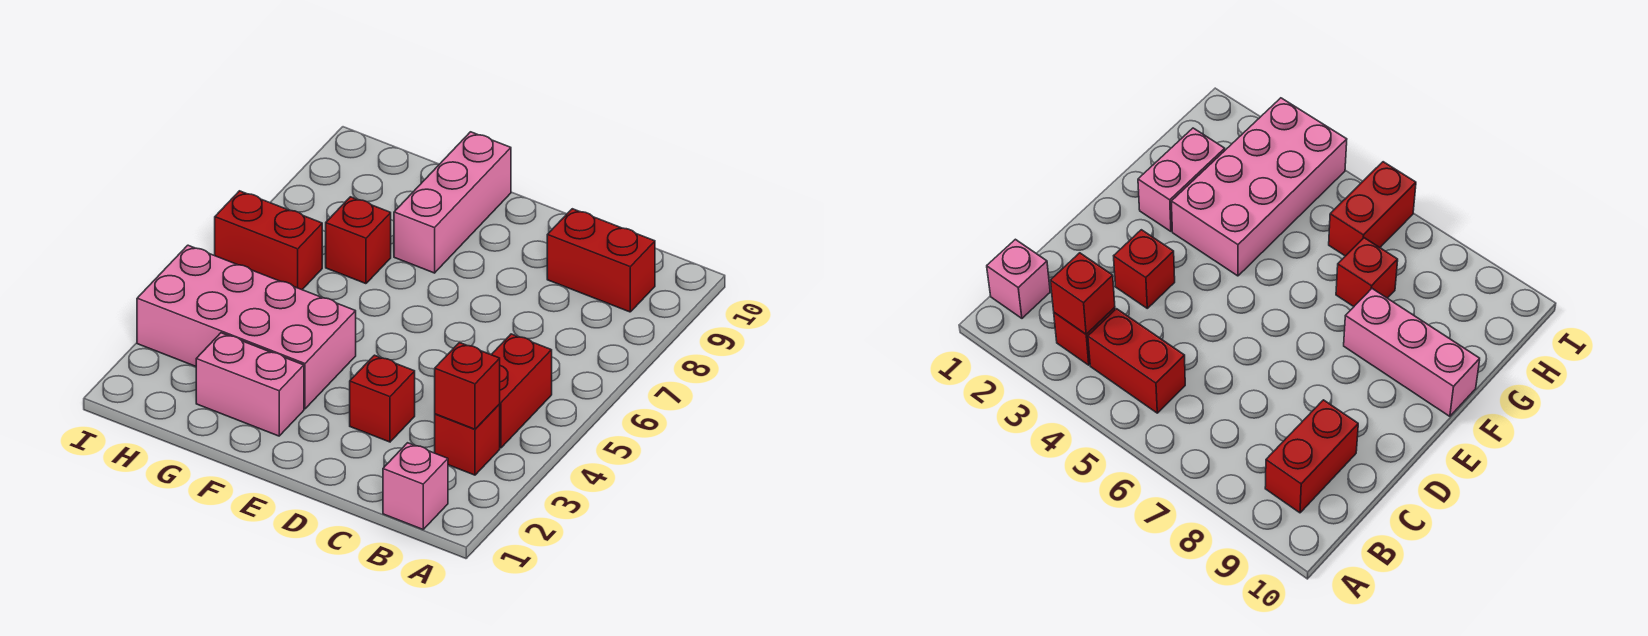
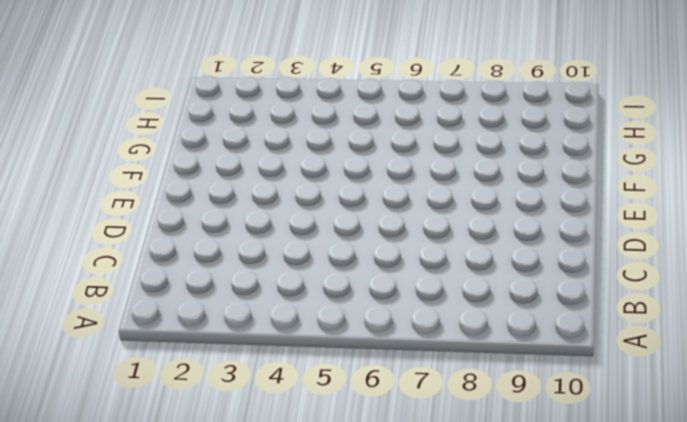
none -> pink brick B1 level 1
none -> red brick B3 level 1

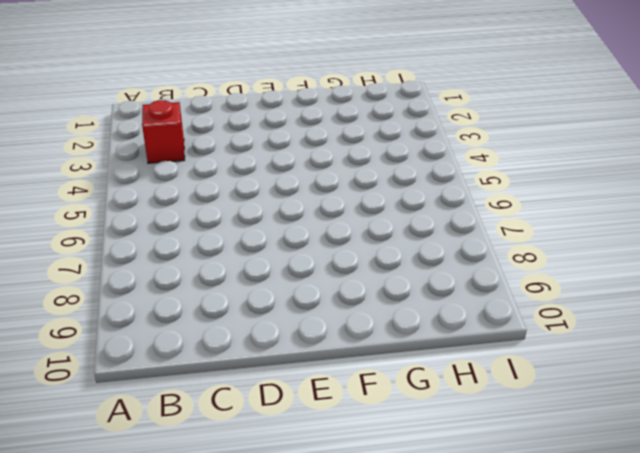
none -> pink brick B1 level 1
none -> red brick B4:B5 level 1

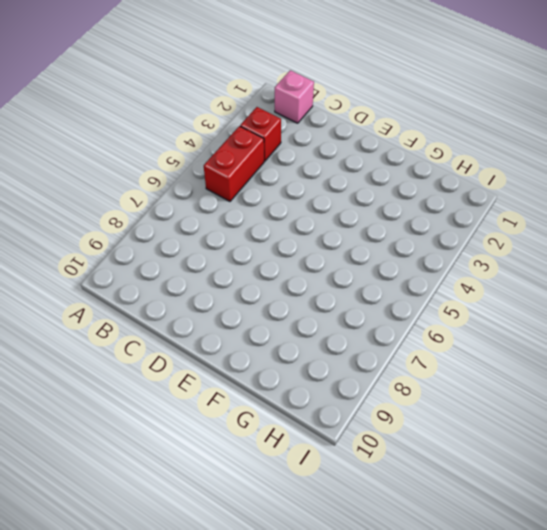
none -> red brick B9:C9 level 1
none -> red brick D3 level 1

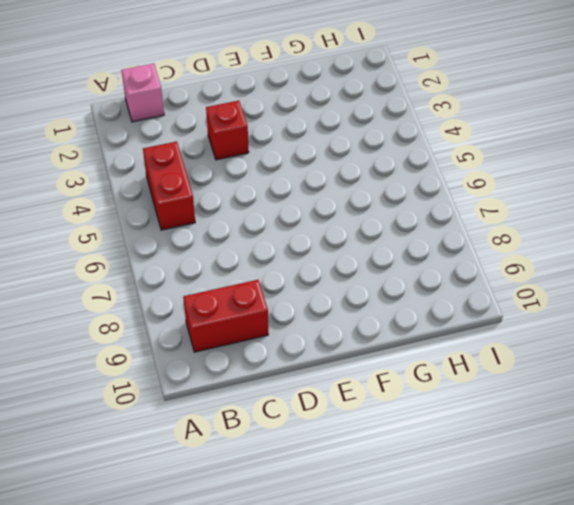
none -> red brick B3 level 1
none -> pink brick F2:G2 level 1

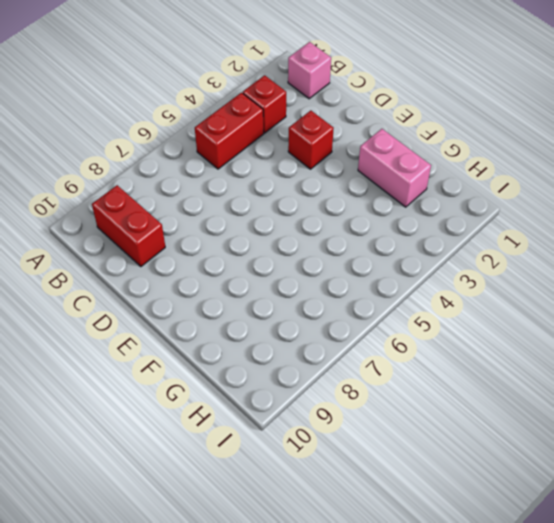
none -> pink brick F3:I4 level 1
none -> pink brick F8:F10 level 1

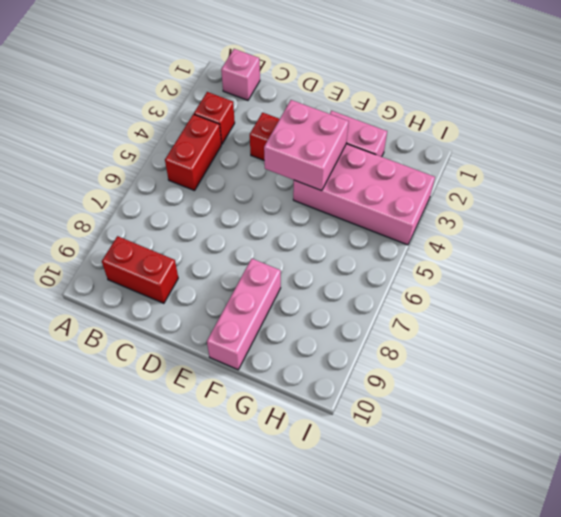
pink brick E3:F4 level 2 -> none
none -> red brick G7 level 1
none -> red brick H6:I6 level 1

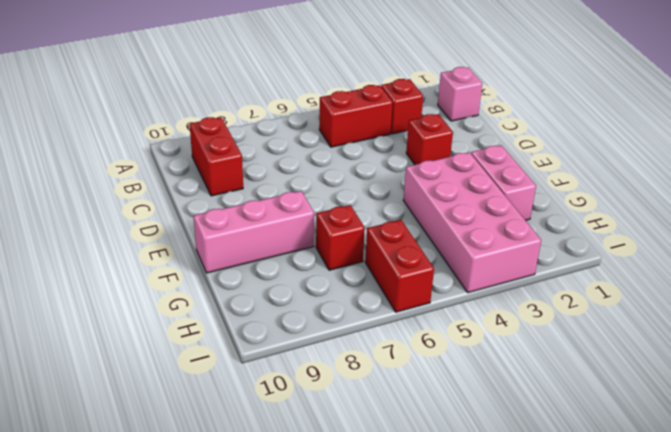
none -> red brick B3 level 2

